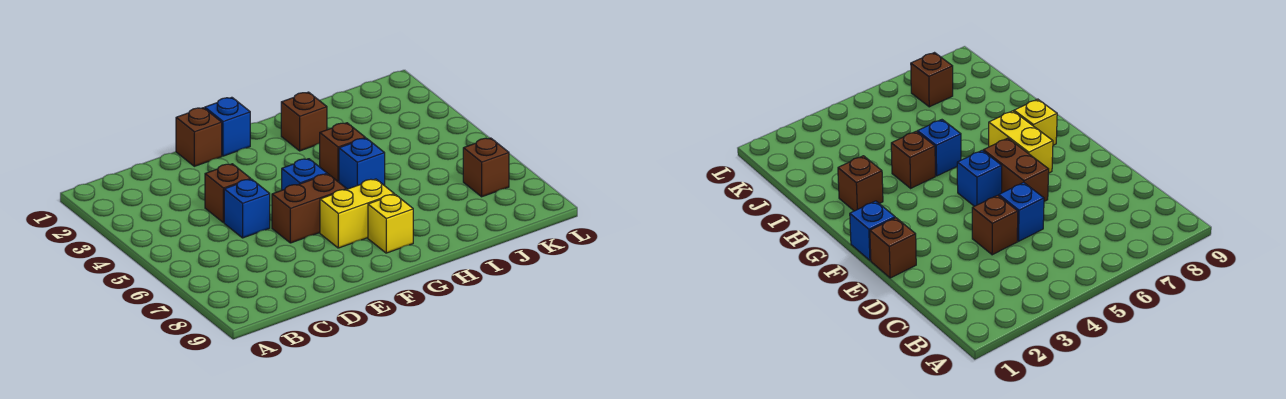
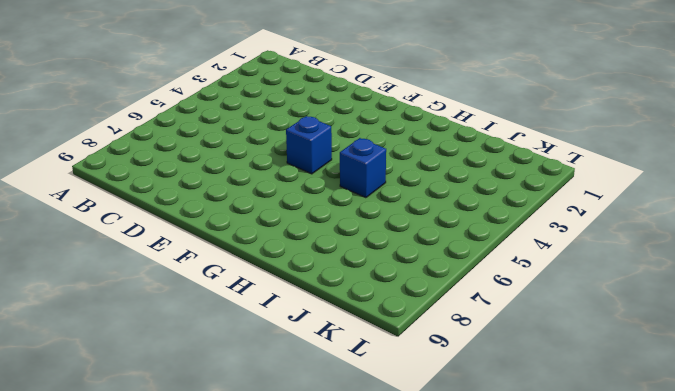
none -> brown brick D4 level 1
none -> blue brick D5 level 1
none -> brown brick E1 level 1

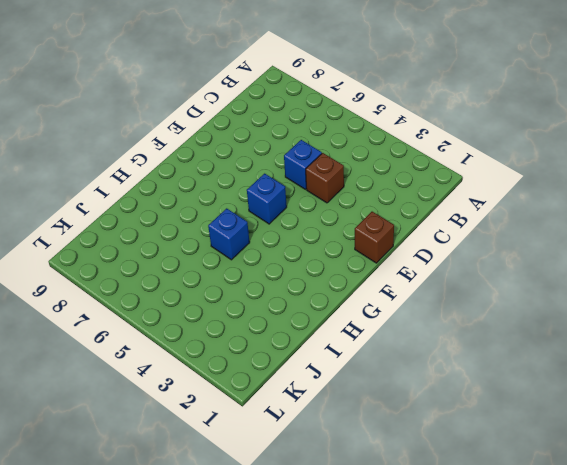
none -> brown brick E6:F6 level 1
none -> blue brick F1 level 1
none -> yellow brick F7:G7 level 1

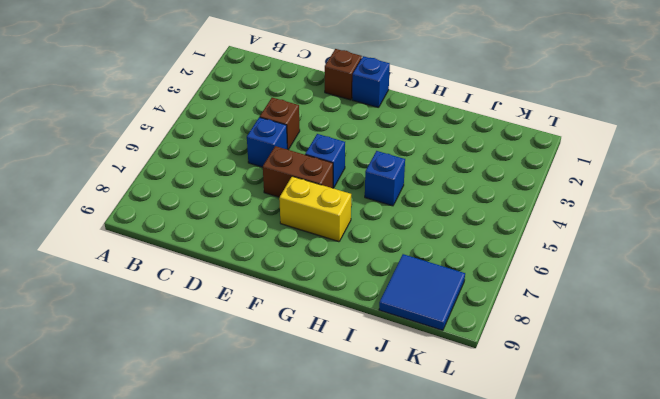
blue tile J8:K9 level 1 -> none
none -> yellow brick G8 level 1
none -> brown brick H2 level 1
none -> brown brick H4 level 1

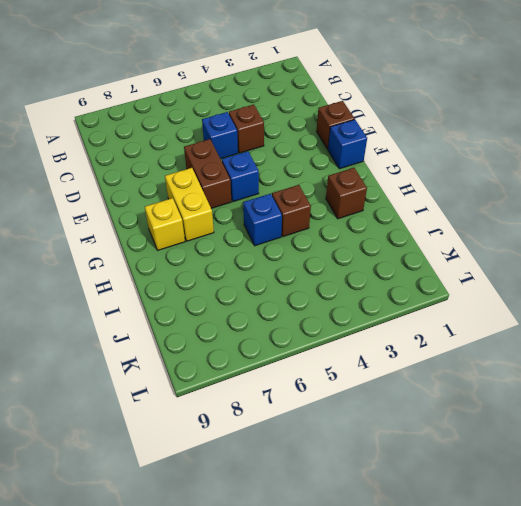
none -> brown brick K7 level 1

